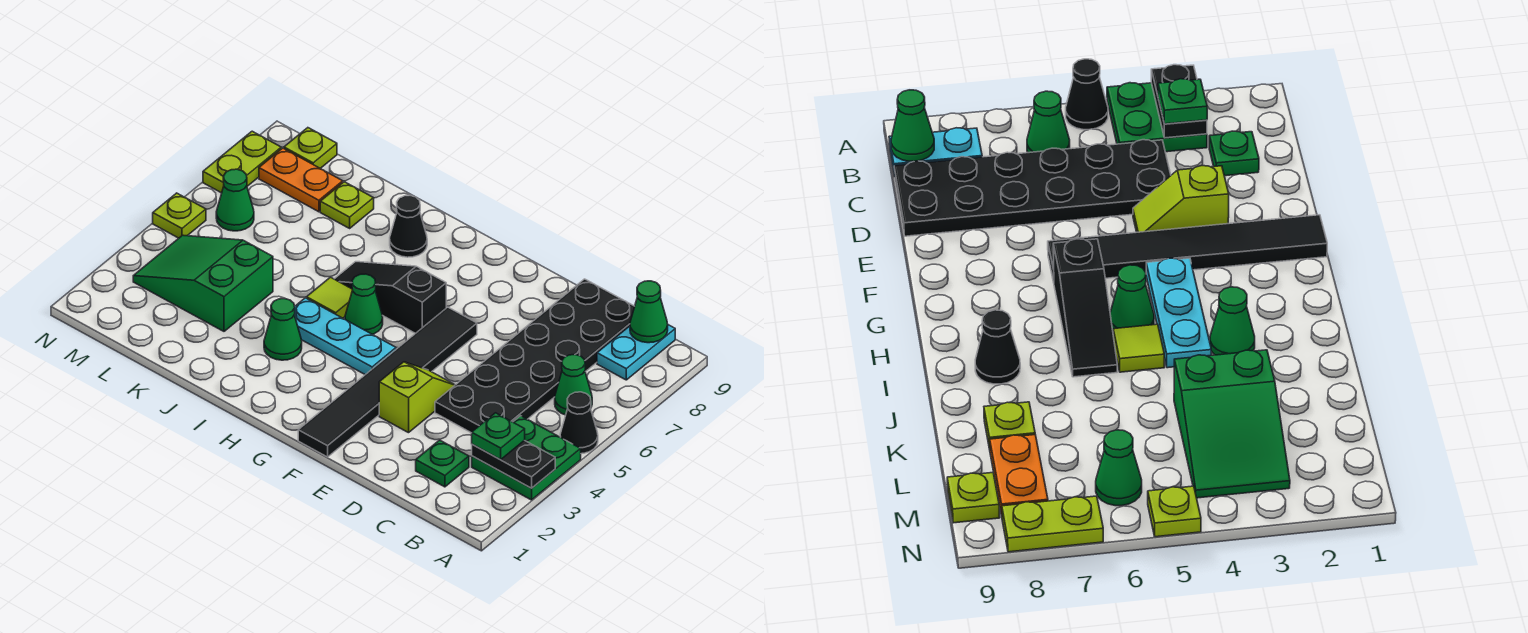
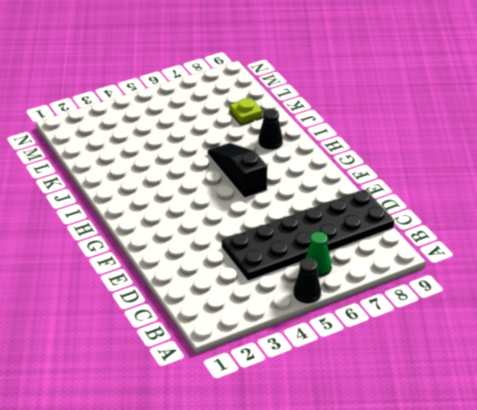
none -> green plate A3:B4 level 1
none -> cyan plate B8:B9 level 1
none -> green plate C2 level 1

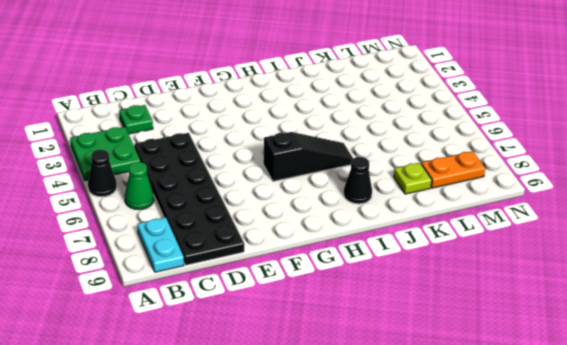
none -> lime slope E3:E4 level 1 top 3
none -> black tile F1:F6 level 1
none -> cyan plate G4:I4 level 1

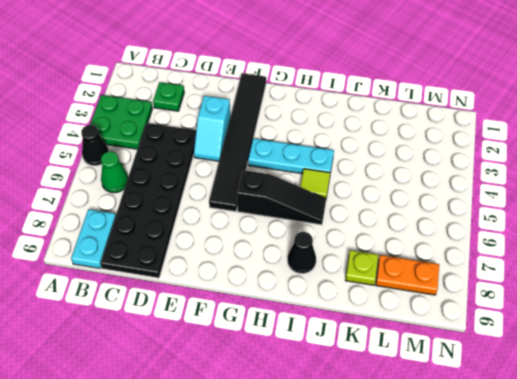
cyan slope E3:E4 level 1 top 3 -> lime slope E3:E4 level 1 top 3
none -> green cone H5 level 1
none -> green cone I3 level 1
none -> green slope K3:M4 level 1 top K

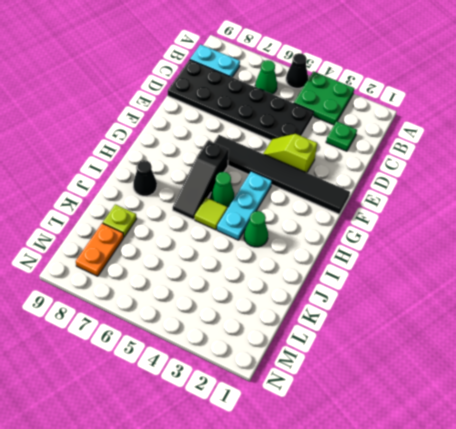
none -> green slope K3:M4 level 1 top K
none -> green cone M6 level 1
none -> lime plate M9 level 1

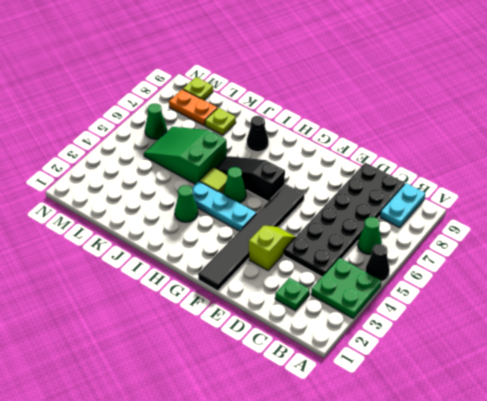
green slope J5:L6 level 1 top J -> green slope K3:M4 level 1 top K
none -> lime plate N5 level 1
none -> lime plate N7:N8 level 1
none -> black plate A3:B3 level 2

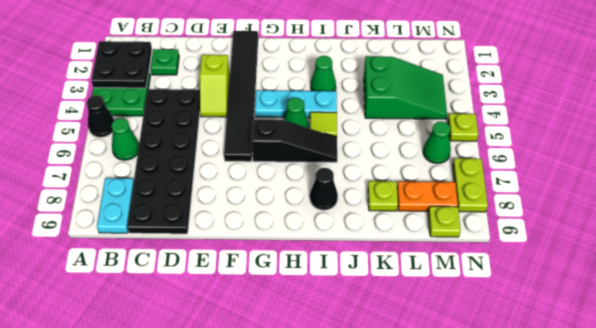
black plate A2:B3 level 2 -> black plate A3:B3 level 2
none -> green cone B9 level 2
none -> green plate B3 level 3

